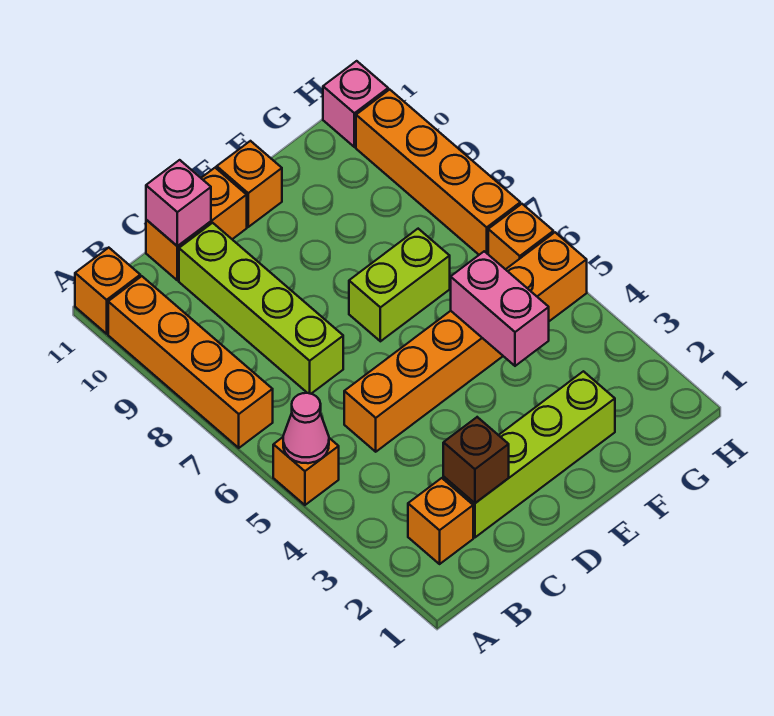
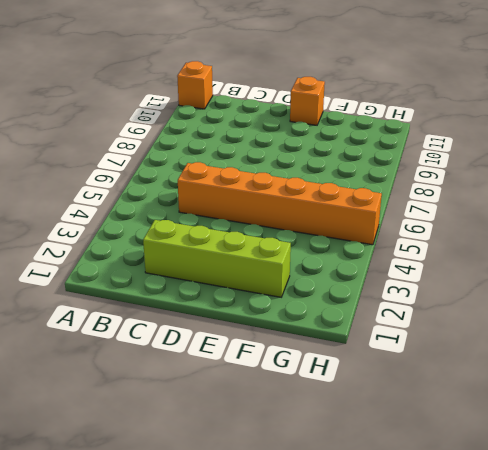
none -> orange brick A5 level 1
none -> orange brick A7:A10 level 1
none -> orange brick B2 level 1

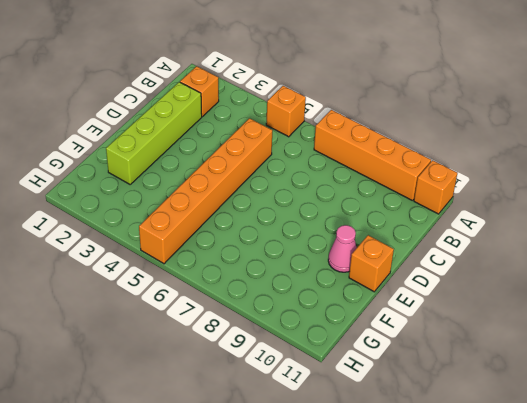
pink cone E10 level 1 -> pink cone A5 level 2
none -> lime brick C7:C10 level 1
none -> orange brick C11:D11 level 1
none -> lime brick E7:F7 level 1

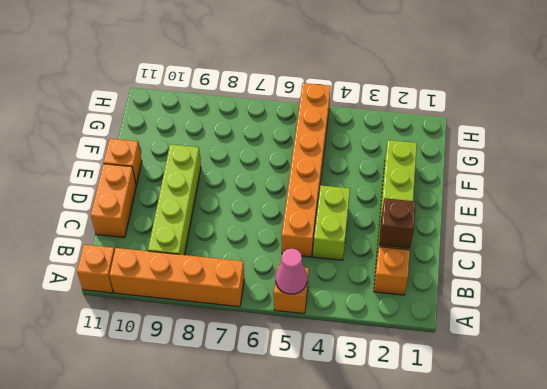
lime brick B9:E9 level 1 -> lime brick C7:C10 level 1
lime brick C4:D4 level 1 -> lime brick E7:F7 level 1
none -> orange brick H6 level 1
none -> orange brick H7:H10 level 1
none -> pink brick H11 level 1

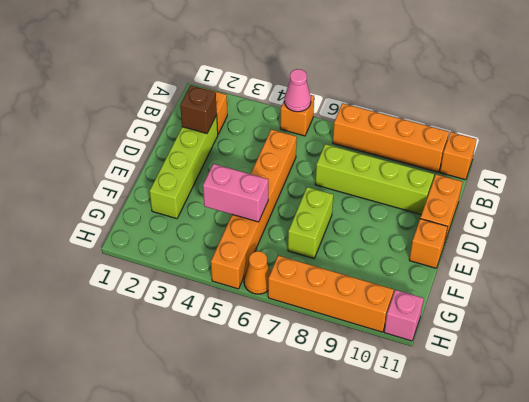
orange cone H6 level 1 -> orange brick H6 level 1
none -> pink brick C11 level 2

